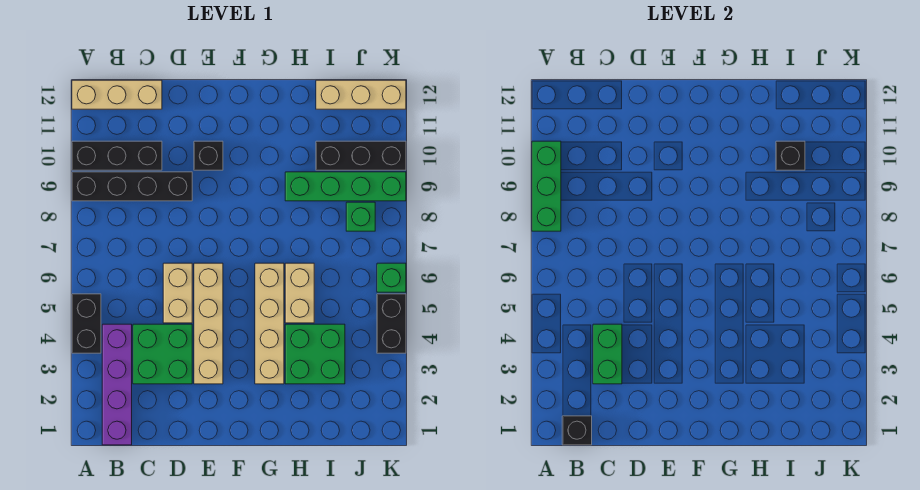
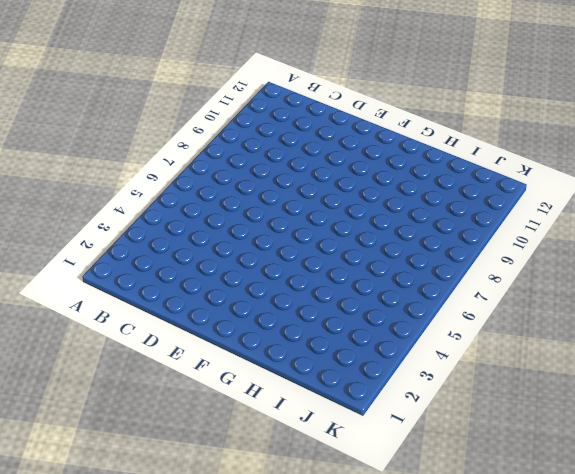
none -> black brick A4:A5 level 1
none -> black brick A9:D9 level 1
none -> black brick A10:C10 level 1

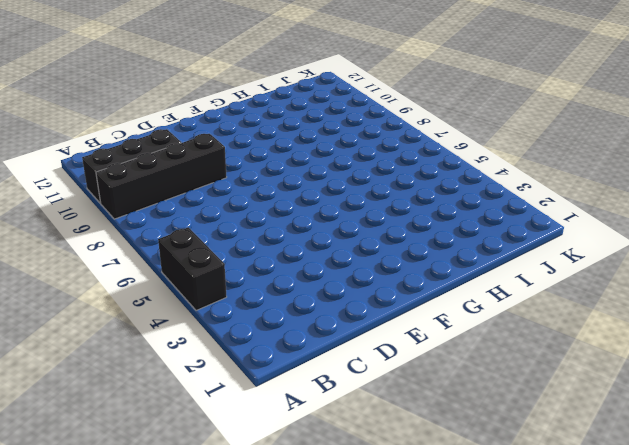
none -> tan brick A12:C12 level 1
none -> purple brick B1:B4 level 1
none -> green brick C3:D4 level 1

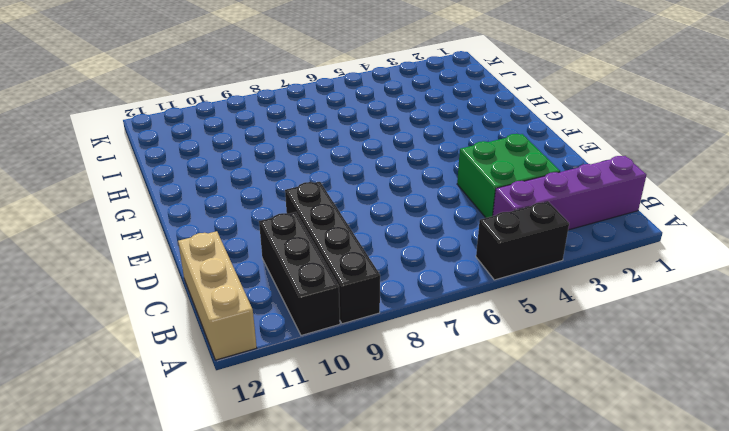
none -> tan brick D5:D6 level 1
none -> tan brick E3:E6 level 1
none -> black brick E10 level 1

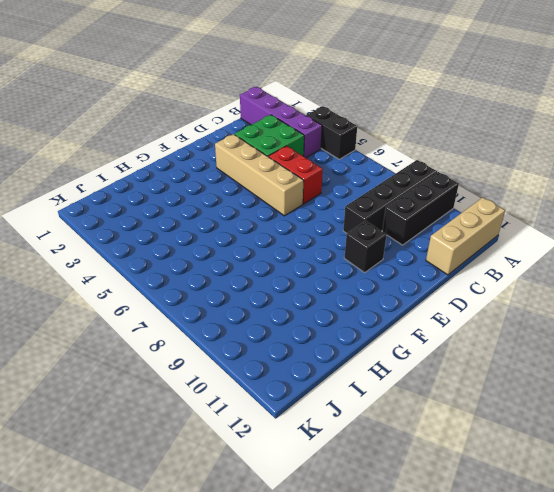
red brick D5:D6 level 1 -> tan brick D5:D6 level 1
none -> tan brick G3:G6 level 1
none -> green brick H3:I4 level 1
none -> tan brick H5:H6 level 1

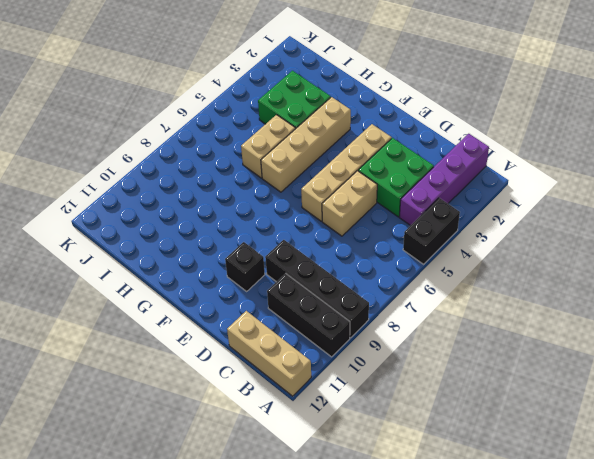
none -> green brick H9:K9 level 1
none -> black brick I10:K10 level 1
none -> tan brick I12:K12 level 1

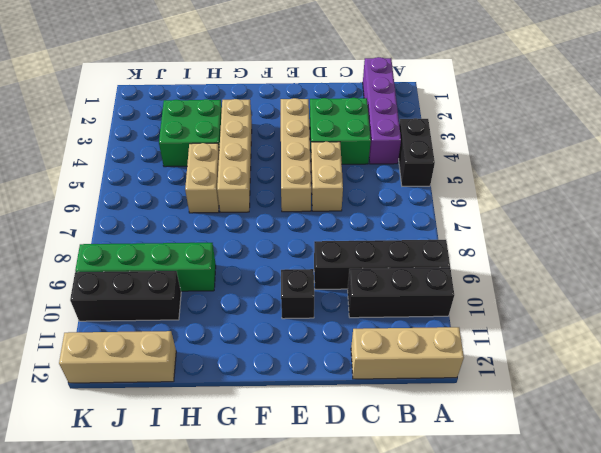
none -> green brick J8 level 1
none -> black brick K4:K5 level 1
none -> green brick K6 level 1

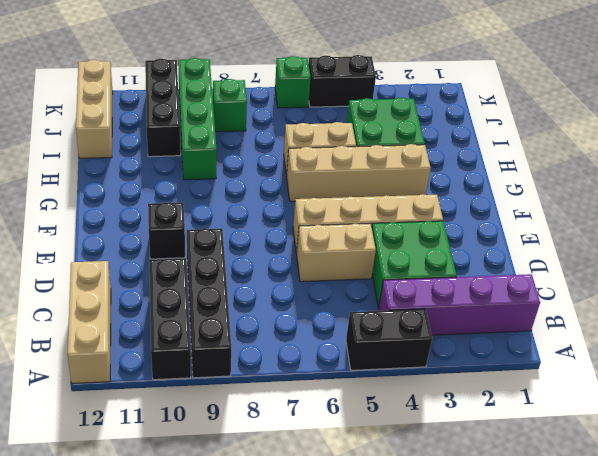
none -> green brick A8:A10 level 2
none -> black brick B1 level 2
none -> green brick C3:C4 level 2

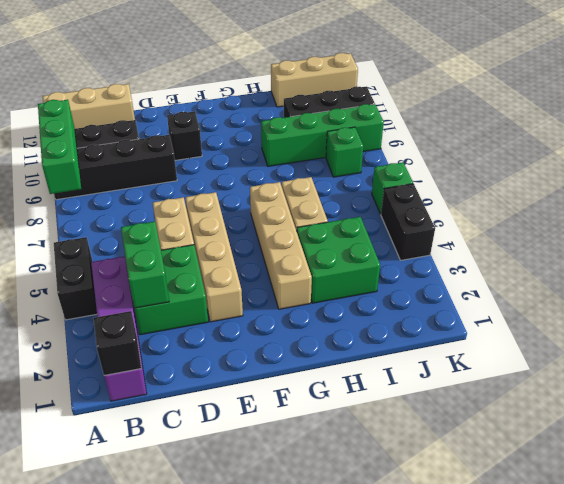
none -> black brick I10 level 2

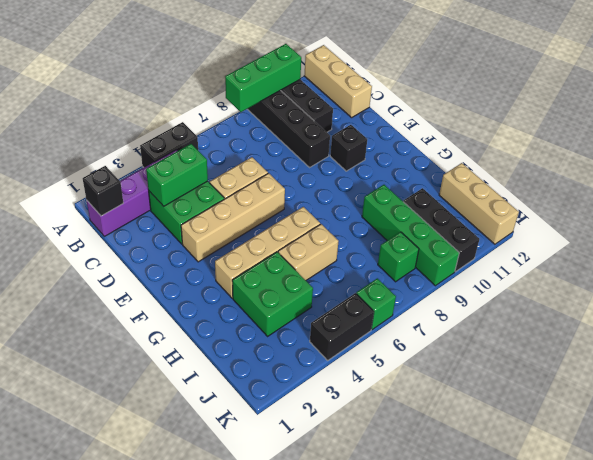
none -> black brick I10 level 2

